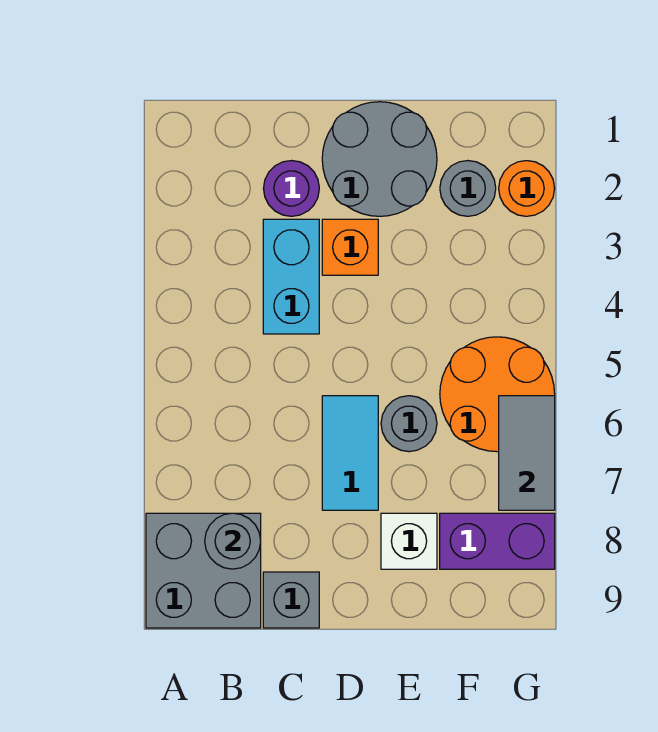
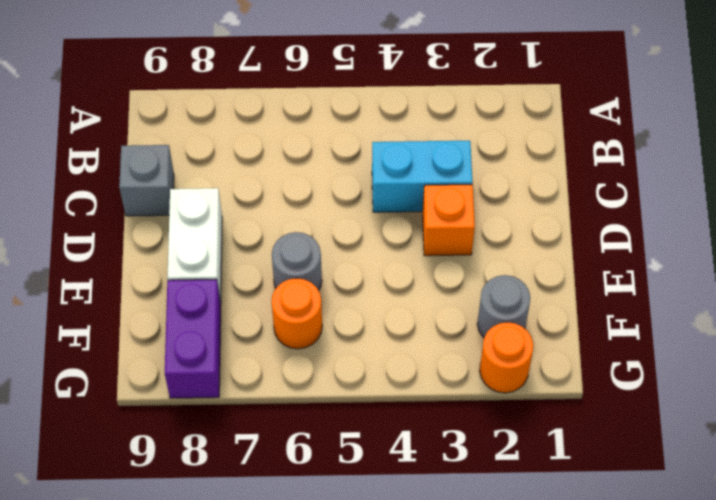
white brick D8:E8 level 1 -> white brick E8 level 1
orange round brick F6 level 1 -> orange round brick F5:G6 level 1
none -> grey brick A8:B9 level 1
none -> purple round brick C2 level 1
none -> grey round brick D1:E2 level 1

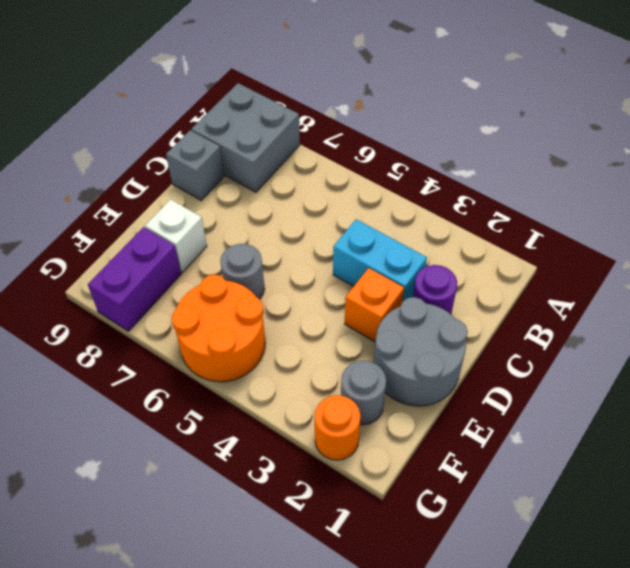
none -> cyan tile D6:D7 level 1
none -> grey round brick B8 level 2
none -> grey tile G6:G7 level 2

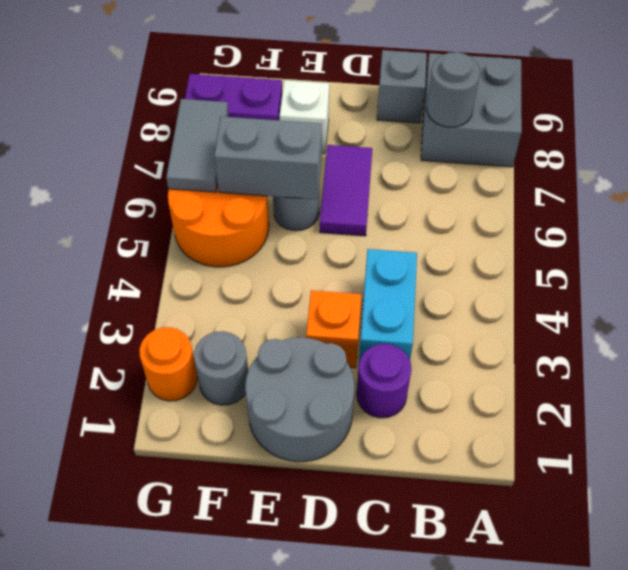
purple tile D6:D7 level 1 -> cyan tile D6:D7 level 1
grey brick E6:F6 level 2 -> none

